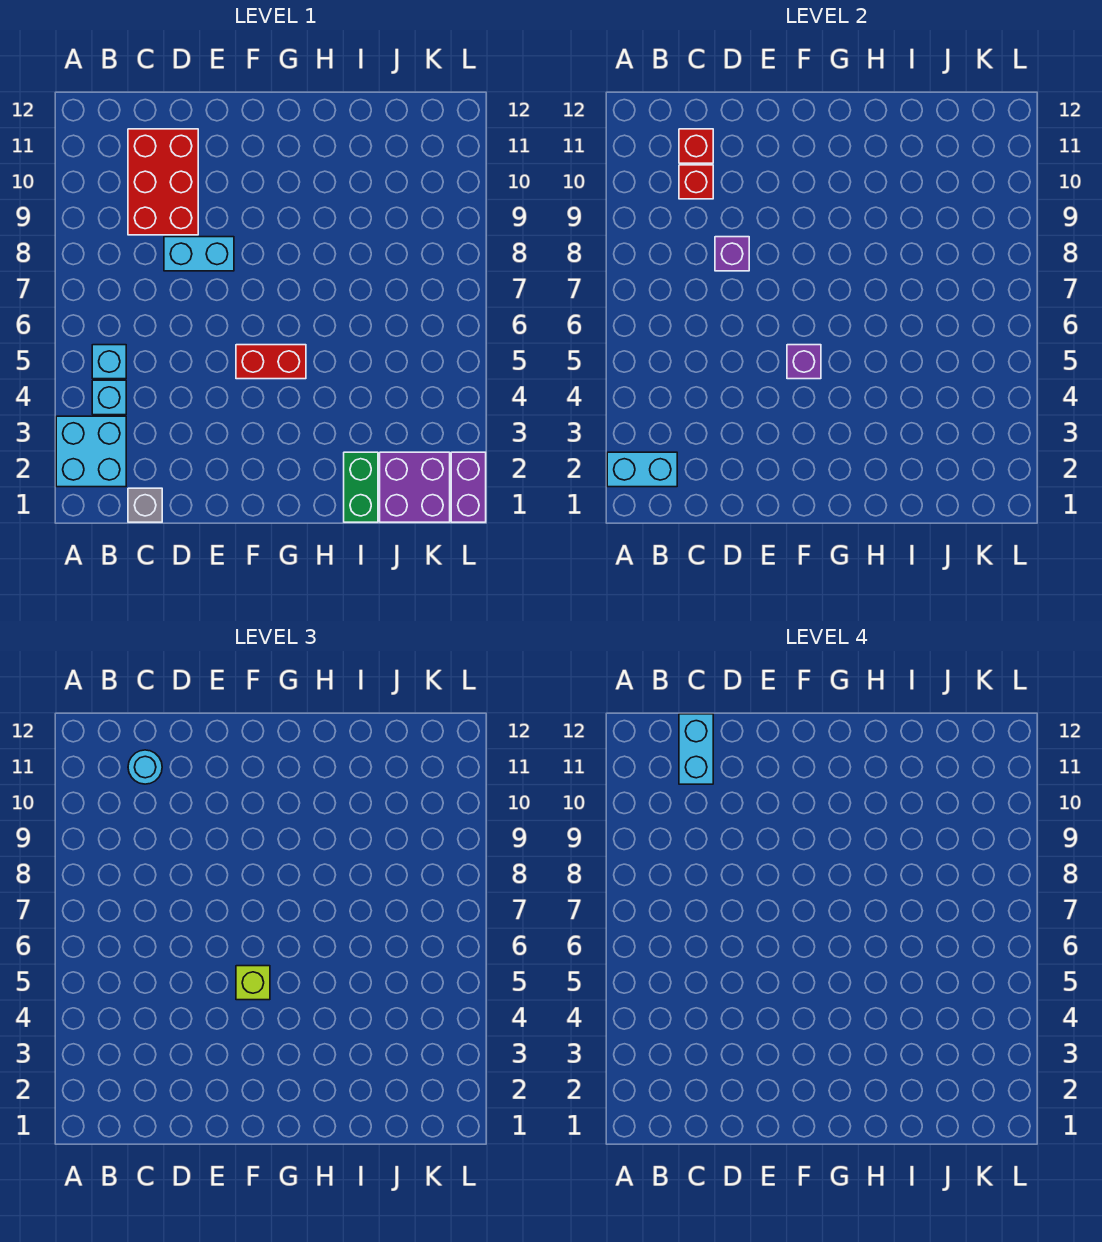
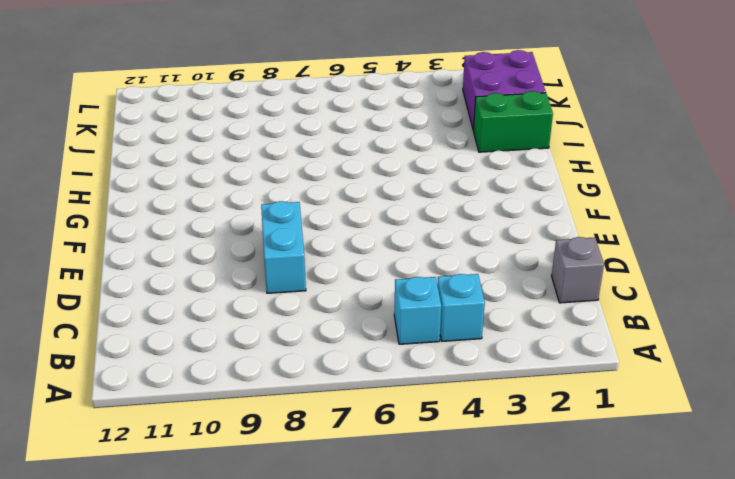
none -> cyan brick A2:B3 level 1
none -> red brick C9:D11 level 1
none -> red brick F5:G5 level 1

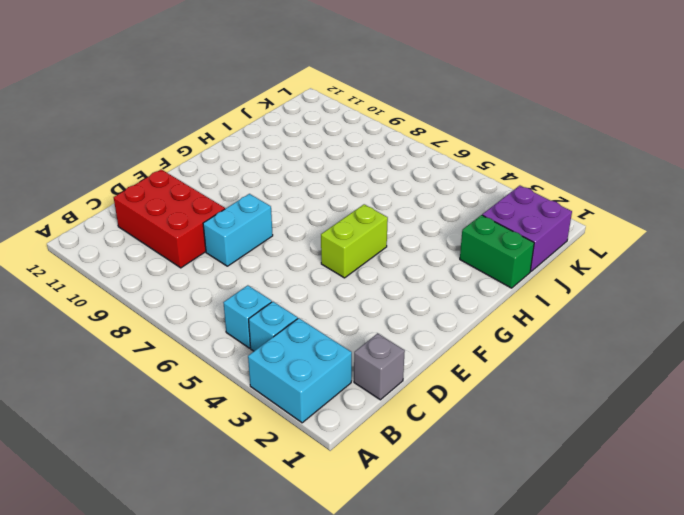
lime brick F5:G5 level 1 -> red brick F5:G5 level 1
none -> purple brick L1:L2 level 1
none -> cyan brick A2:B2 level 2
none -> red brick C10 level 2

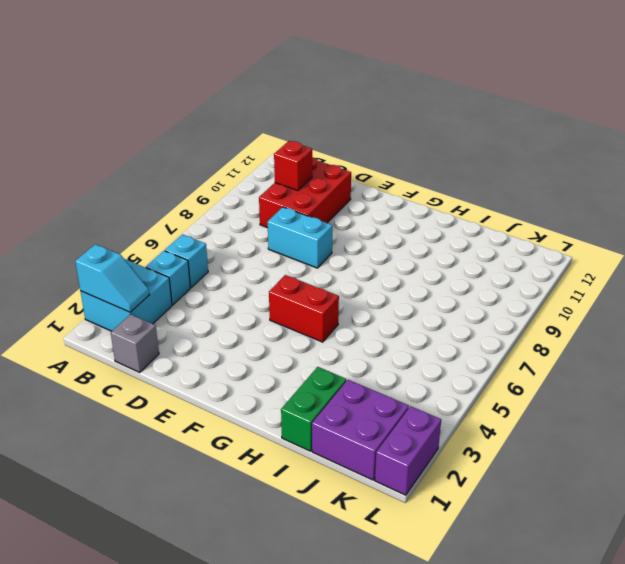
cyan slope A2:B2 level 2 top A -> cyan brick A2:B2 level 2
none -> red brick C11 level 2
none -> purple brick D8 level 2
none -> purple brick F5 level 2

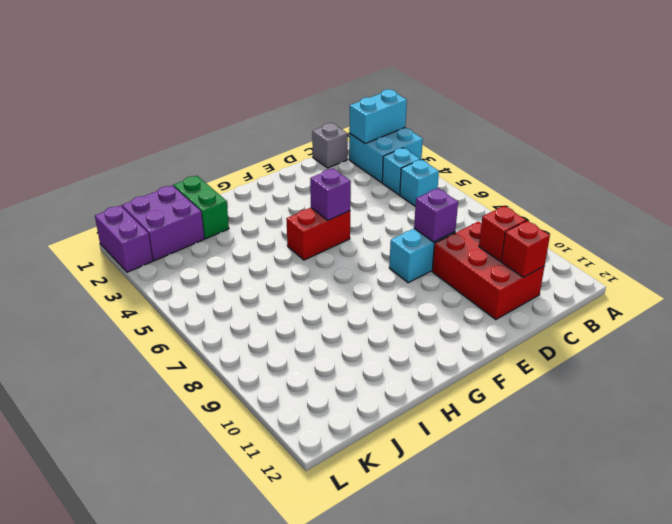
none -> cyan round brick C11 level 3
none -> lime brick F5 level 3
none -> cyan brick C11:C12 level 4

